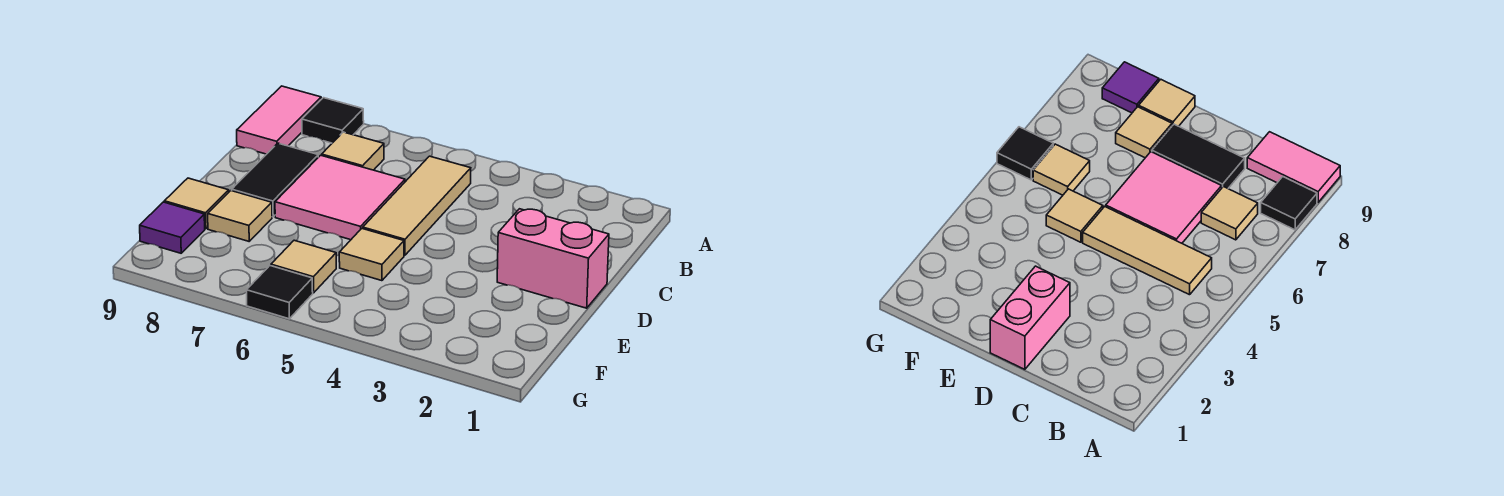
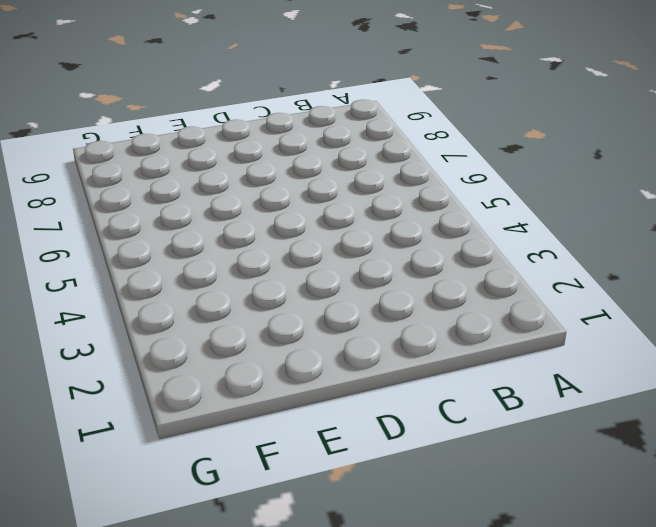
none -> black tile A8 level 1
none -> pink tile A9:B9 level 1
none -> tan tile B5:D5 level 1

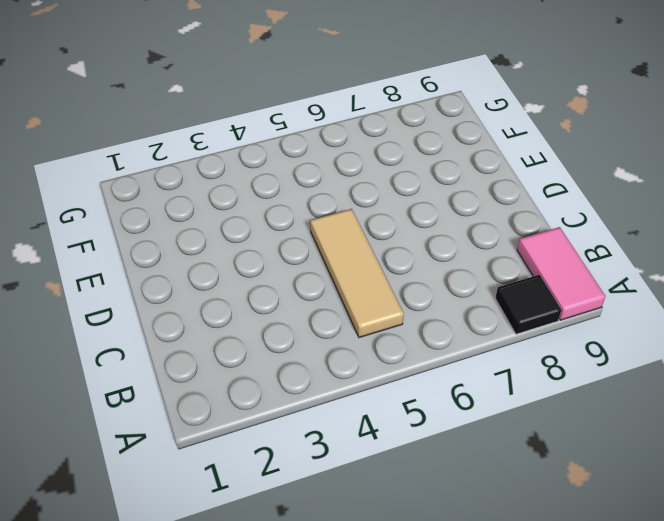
none -> tan tile B7 level 1
none -> pink tile C6:D7 level 1
none -> black tile C8:D8 level 1

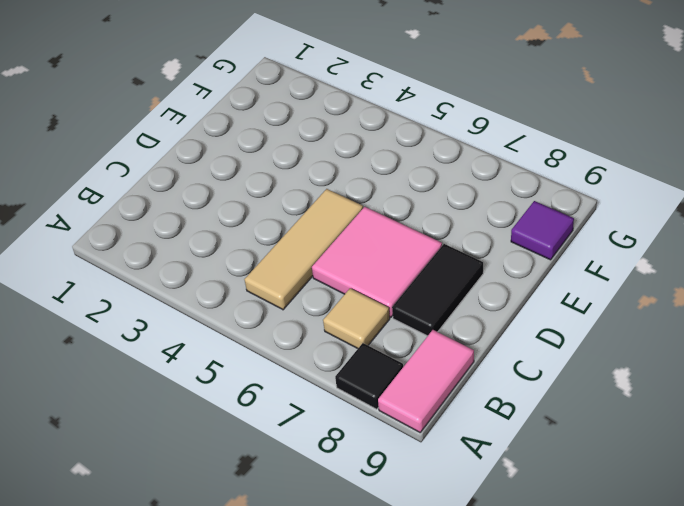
none -> pink brick D1:D2 level 1
none -> tan tile E5 level 1
none -> tan tile E8 level 1

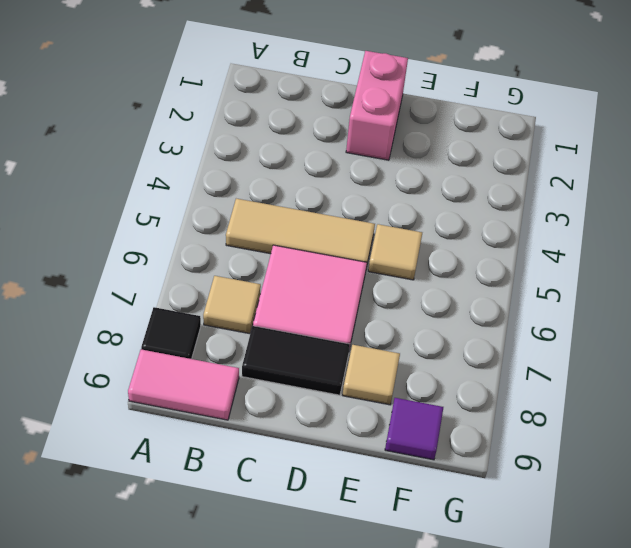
none -> tan tile E9 level 1
none -> tan tile F6 level 1
none -> black tile G6 level 1

